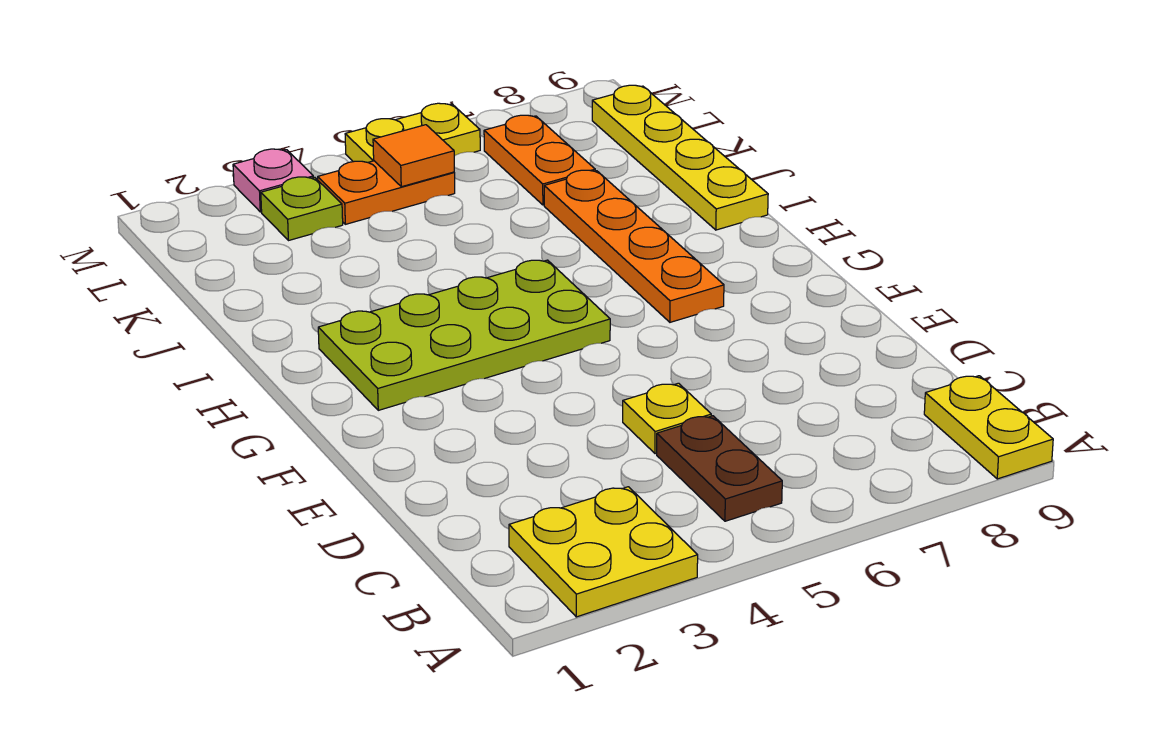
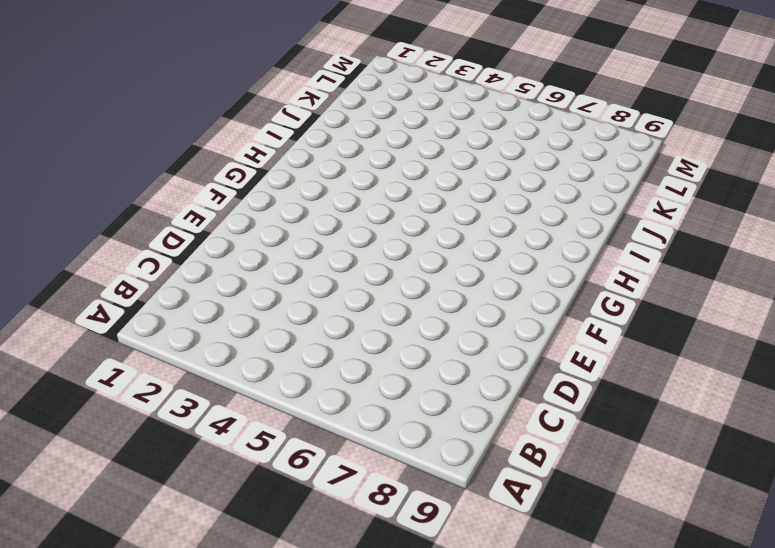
none -> yellow plate A2:B3 level 1
none -> yellow plate A9:B9 level 1
none -> brown plate B5:C5 level 1

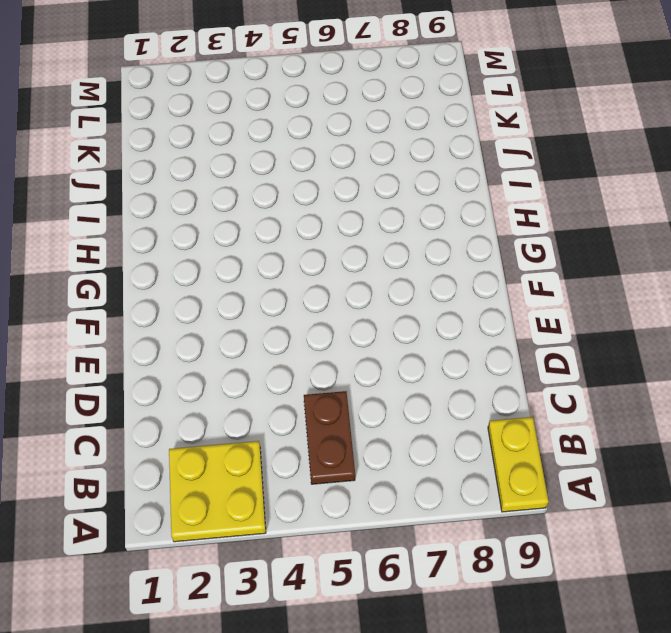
none -> yellow plate D5 level 1
none -> lime plate G2:H5 level 1
none -> orange plate G7:J7 level 1

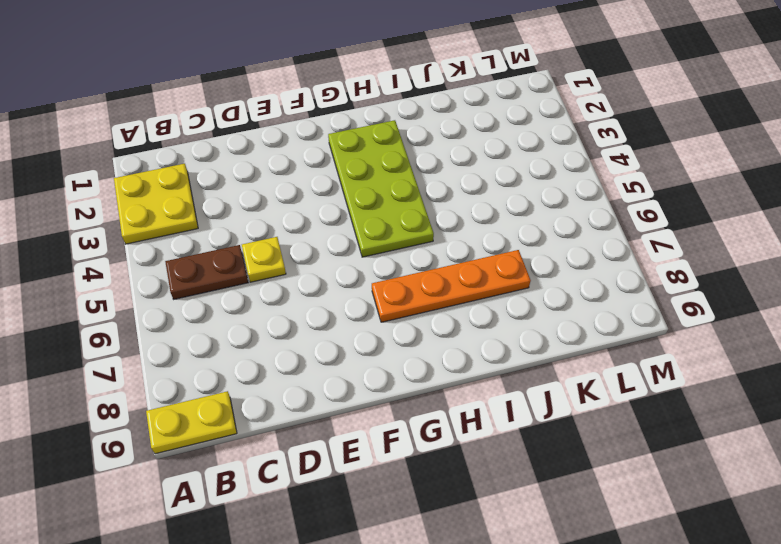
none -> yellow plate I9:L9 level 1
none -> orange plate K7:L7 level 1
none -> lime plate L3 level 1

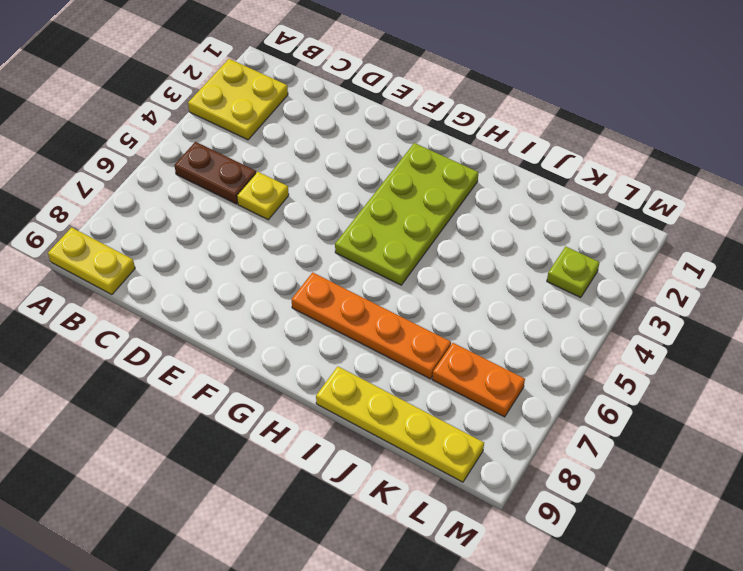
none -> orange plate L4:L5 level 1
none -> pink plate M3 level 1
none -> yellow plate M5:M6 level 1

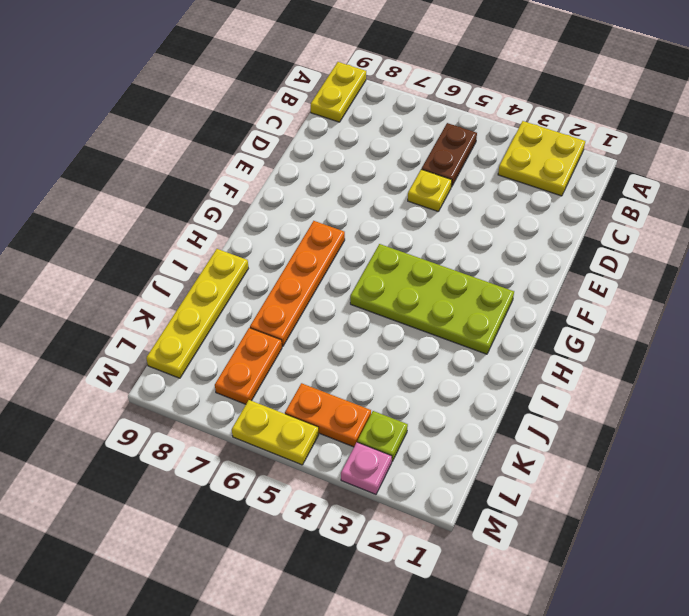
none -> orange tile L5 level 2

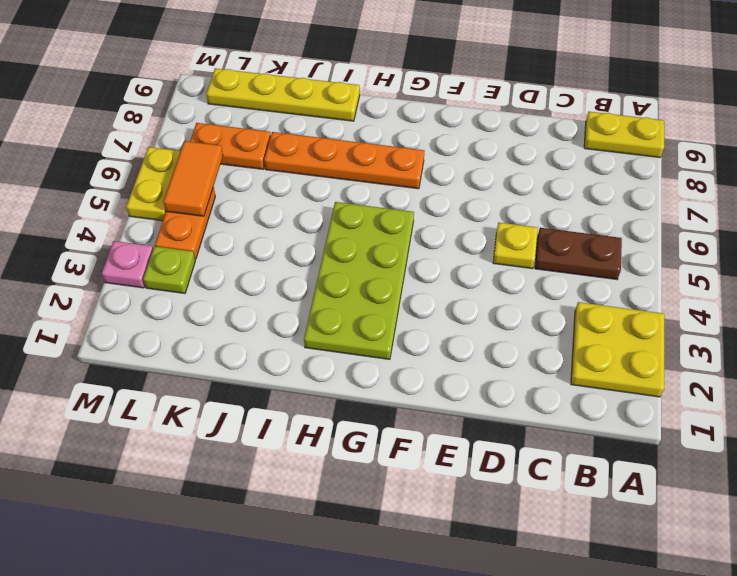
orange tile L5:L6 level 2 -> orange tile L5 level 2

